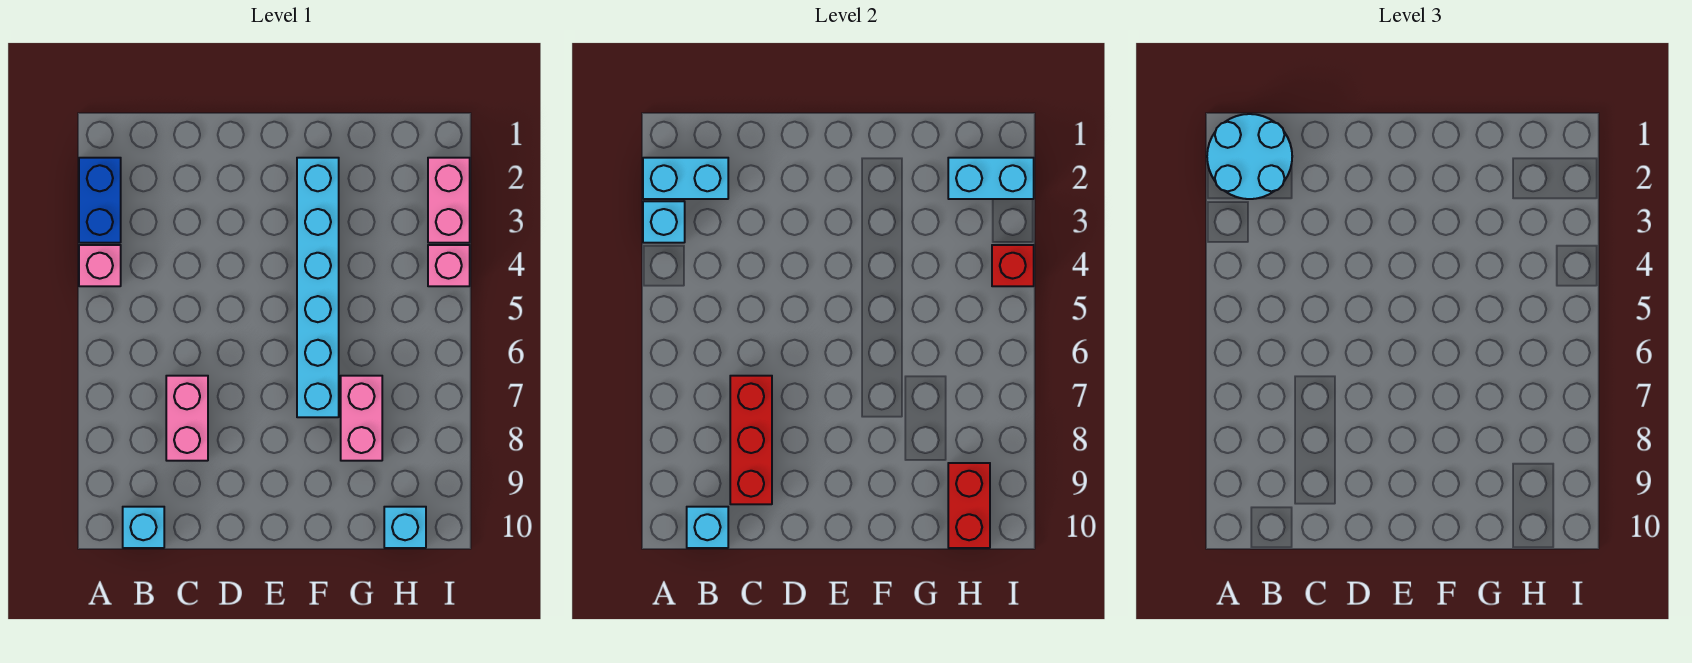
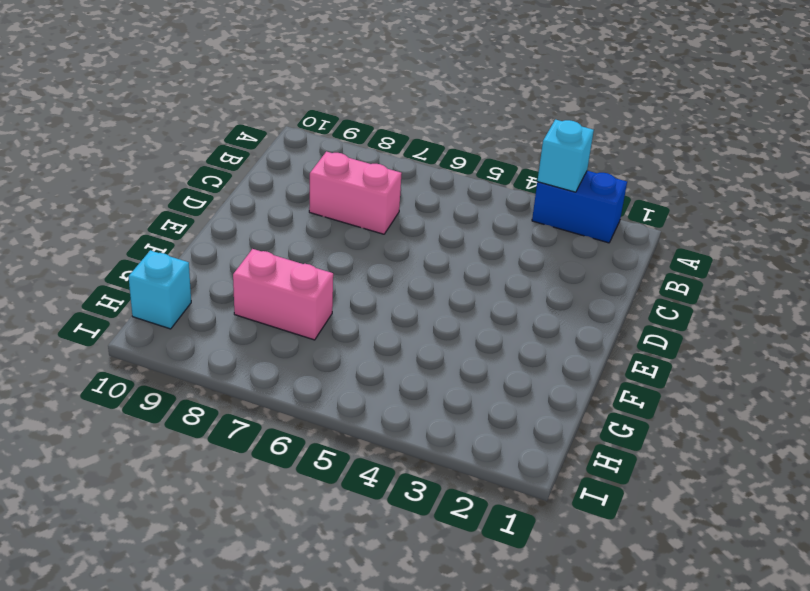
none -> pink brick A4 level 1
none -> cyan brick B10 level 1
none -> cyan brick F2:F7 level 1

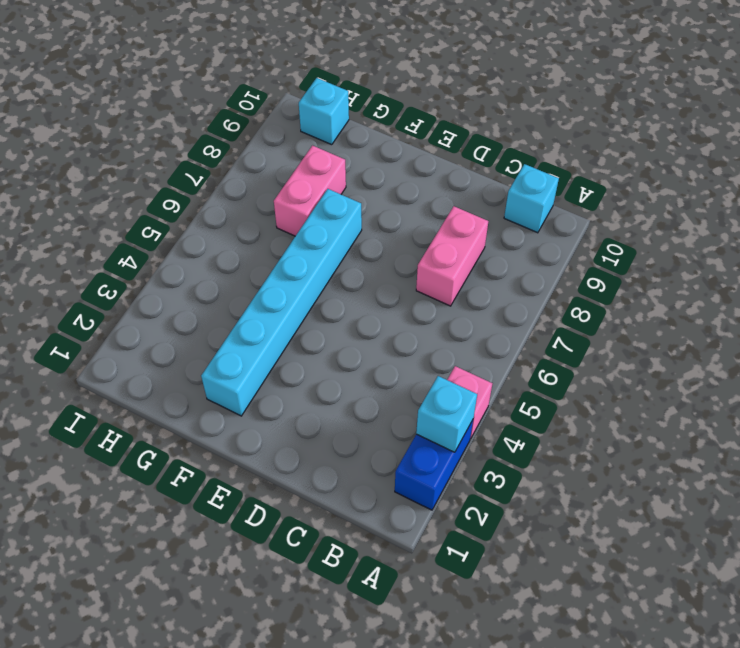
none -> pink brick I2:I3 level 1
none -> pink brick I4 level 1
none -> cyan brick A2:B2 level 2

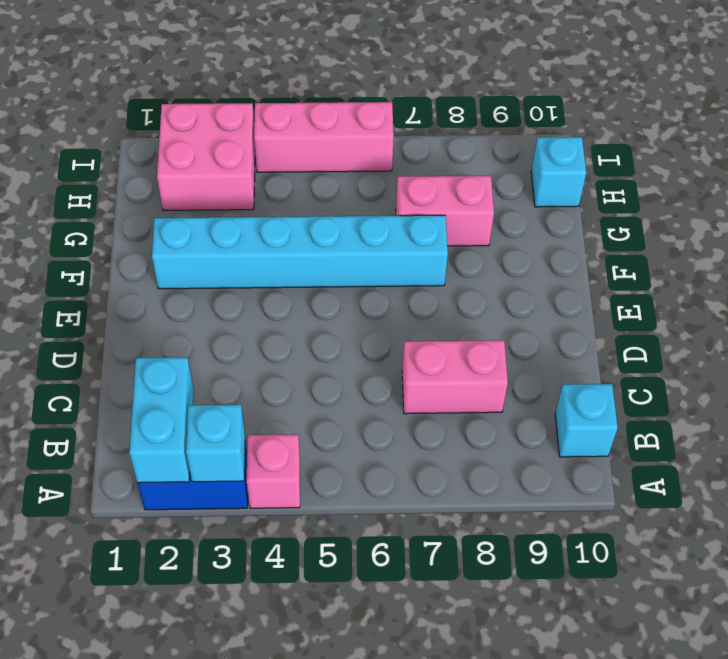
pink brick H2:I3 level 1 -> pink brick I2:I3 level 1
pink brick I4:I6 level 1 -> pink brick I4 level 1
none -> cyan brick B10 level 2
none -> red brick C7:C9 level 2
none -> cyan brick H2:I2 level 2

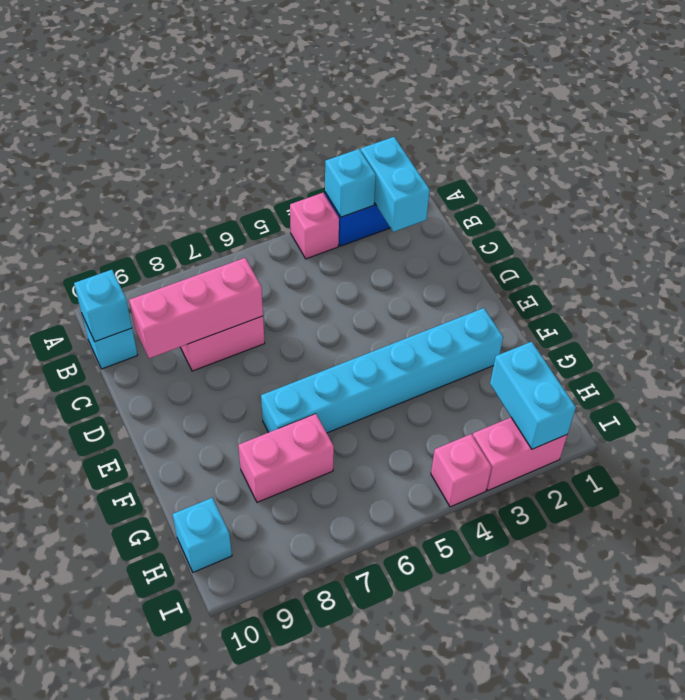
pink brick C7:C9 level 2 -> red brick C7:C9 level 2
none -> red brick H9:H10 level 2
none -> red brick I4 level 2
none -> cyan round brick A1:B2 level 3

